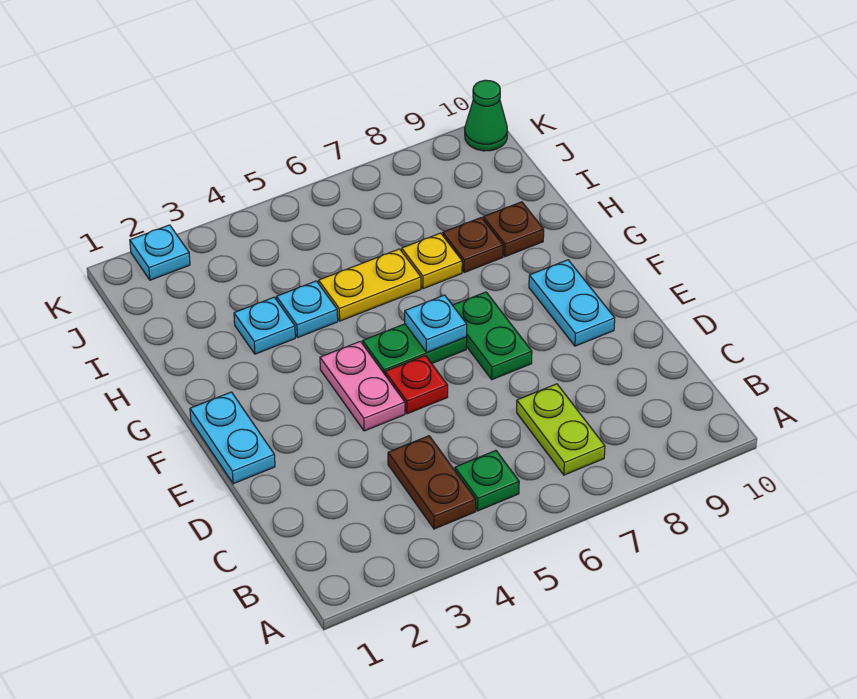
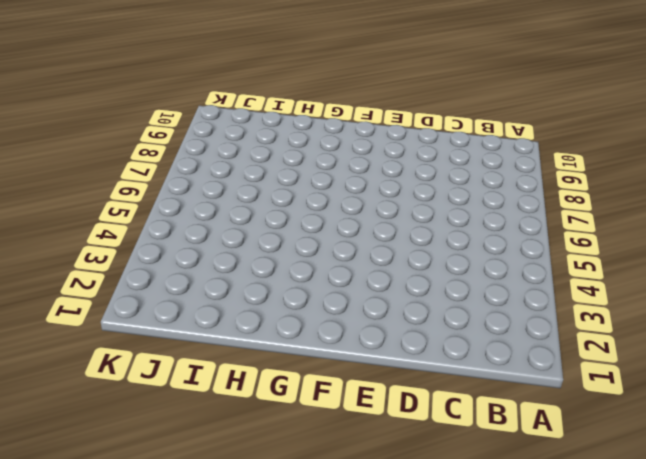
none -> brown plate B4:C4 level 1
none -> green plate B5 level 1
none -> lime plate B7:C7 level 1

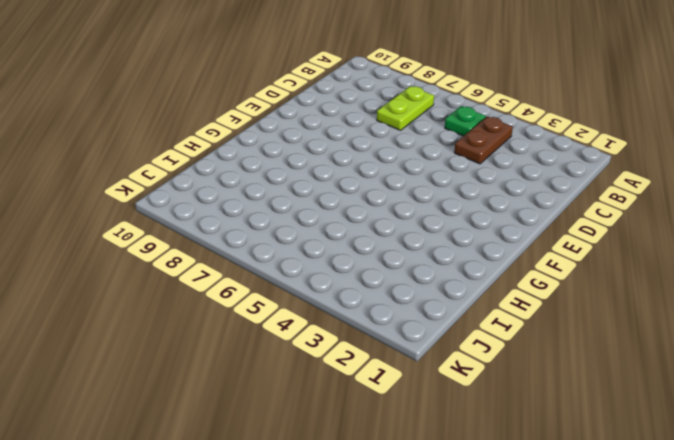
none -> cyan plate E1:F1 level 1
none -> pink plate E4:F4 level 1
none -> red plate E5 level 1

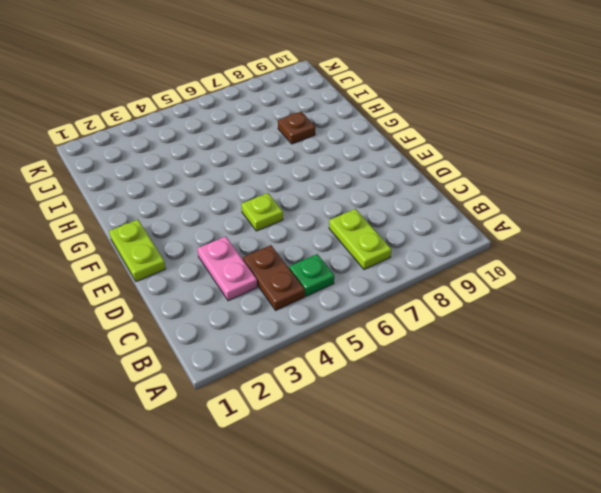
pink plate C3:D3 level 1 -> pink plate E4:F4 level 1
lime plate E1:F1 level 1 -> cyan plate E1:F1 level 1
lime plate E5 level 1 -> red plate E5 level 1
none -> green plate E7:F7 level 1
none -> cyan plate E9:F9 level 1
none -> green plate F5:F6 level 1

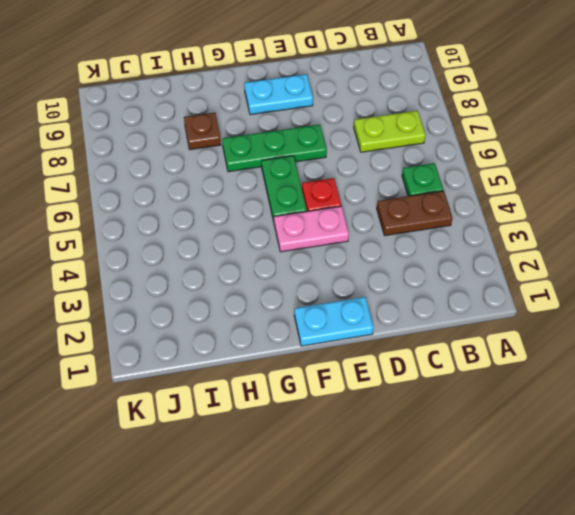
green plate E7:G7 level 1 -> green plate E7:F7 level 1
none -> cyan plate H3 level 1
none -> cyan plate H4 level 1
none -> yellow plate H5:H6 level 1

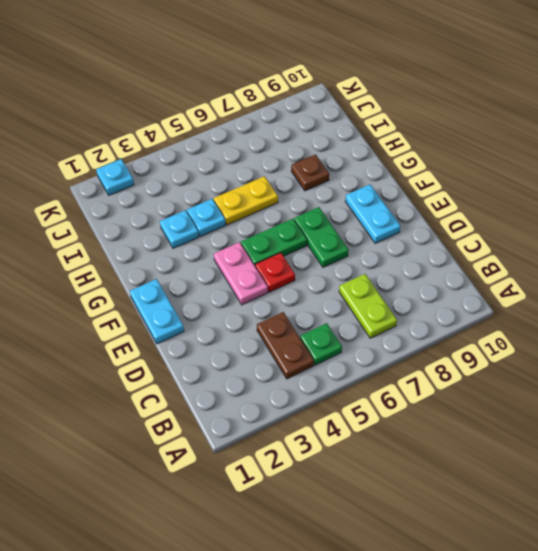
none -> yellow plate H7 level 1
none -> brown plate H9 level 1
none -> green cone K10 level 1

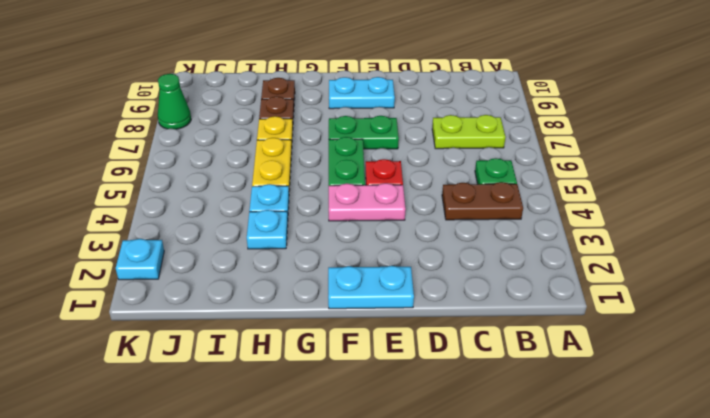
green cone K8 level 1 -> green cone K10 level 1
none -> cyan plate F6 level 2

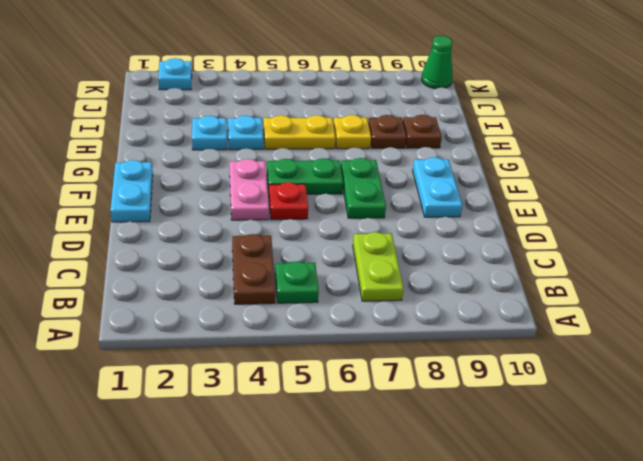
none -> cyan plate F6 level 2

